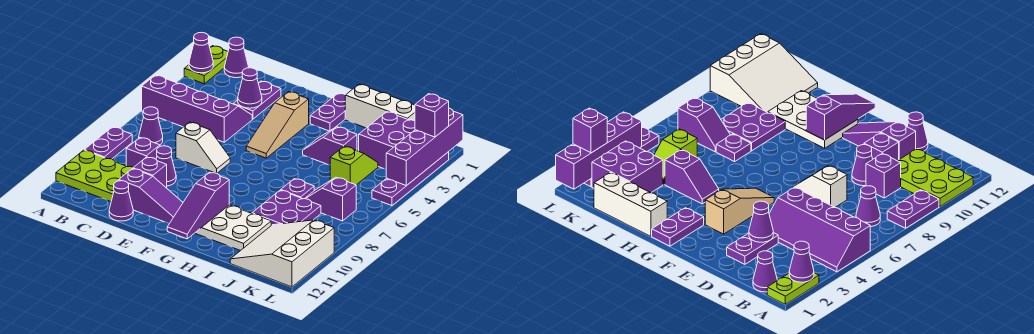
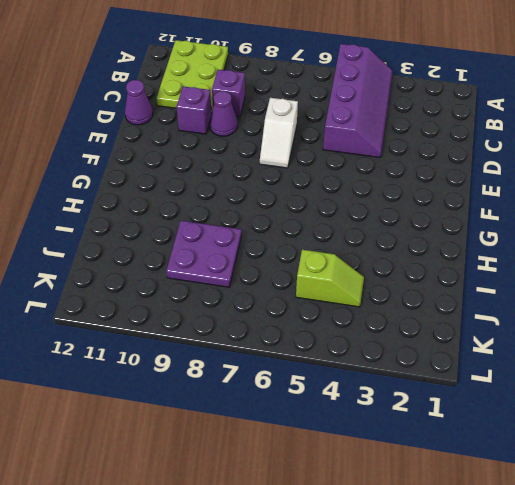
none -> lime plate A1:A2 level 1
none -> purple plate A8:A9 level 1
none -> purple cone B1 level 1
none -> purple cone B7 level 1

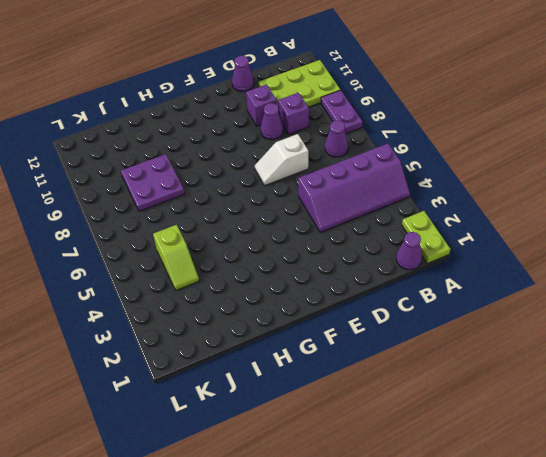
none -> purple plate D2:D3 level 1
none -> purple slope D11:F11 level 1 top D
none -> tan slope F3:F5 level 1 top 3
none -> purple plate G1:G2 level 1

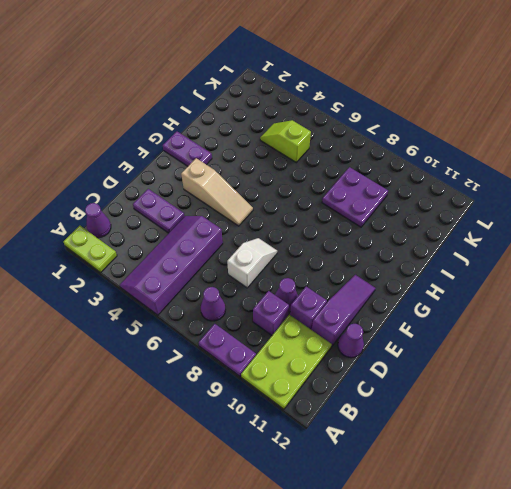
none -> white plate G10:I11 level 1
none -> white brick H1:J1 level 1
none -> purple slope H4:I4 level 1 top I
none -> purple plate I7 level 1

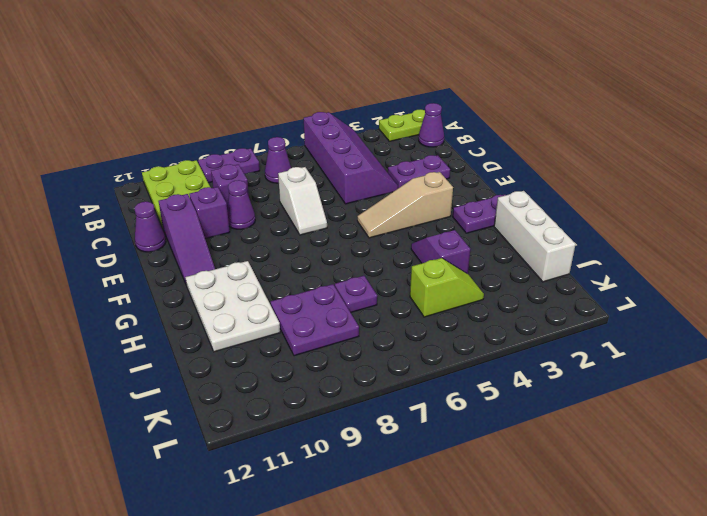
none -> purple brick J2:K3 level 1
none -> purple slope J7:K7 level 1 top K
none -> white slope J10:L12 level 1 top L
none -> purple plate L2:L5 level 1

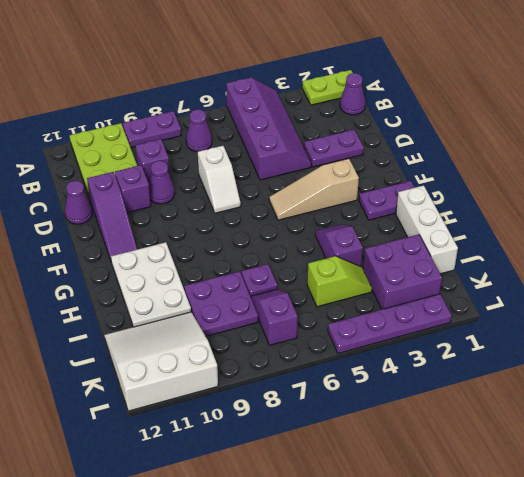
none -> purple cone A2 level 2
none -> purple cone D3 level 2
none -> purple slope G10:G12 level 2 top 10
none -> purple brick L1:L4 level 2

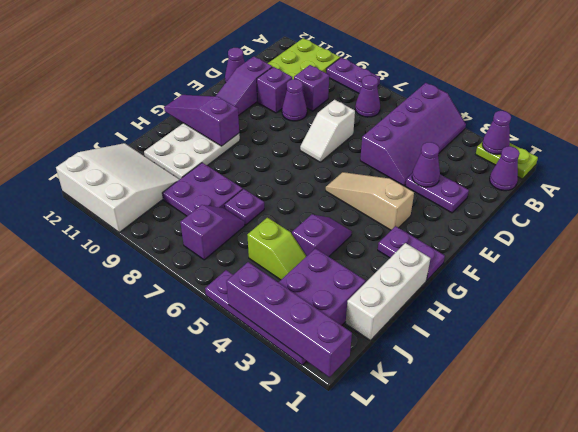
none -> purple brick L2 level 3

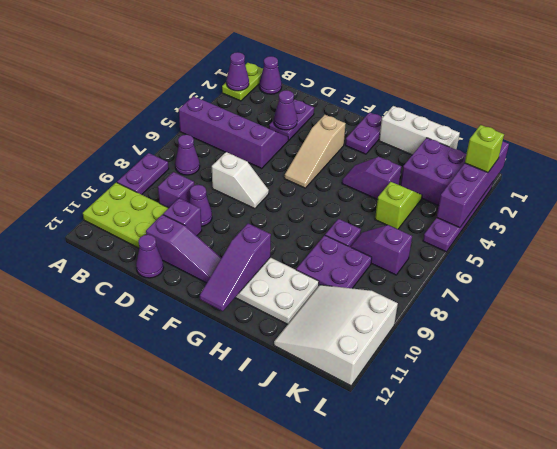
lime brick L2 level 3 -> purple brick L2 level 3

